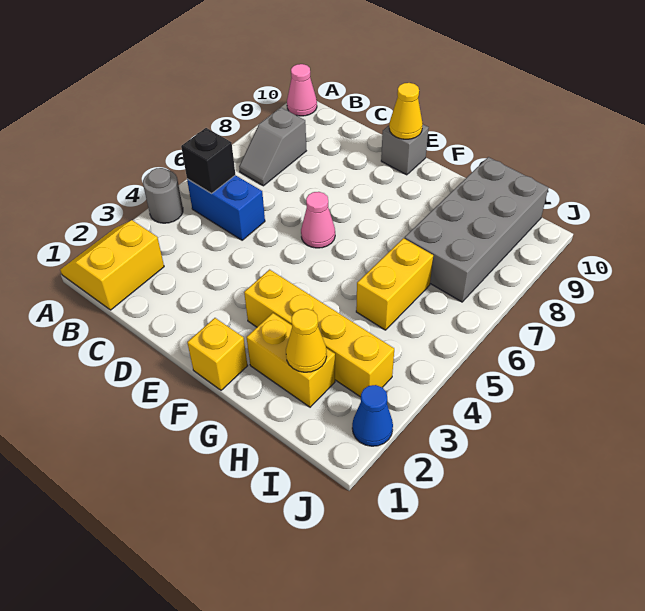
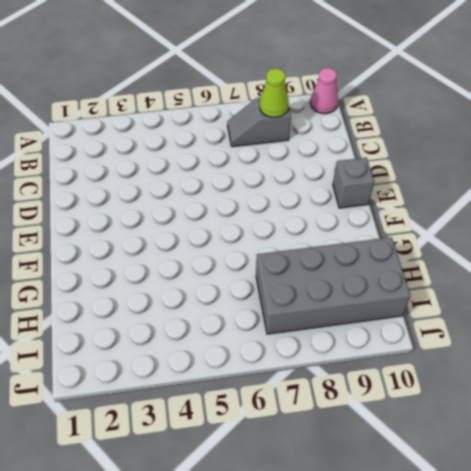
lime cone B8 level 2 -> none
none -> yellow slope A1:B2 level 1 top B
none -> grey round brick A4 level 1
none -> blue brick B5:C5 level 1

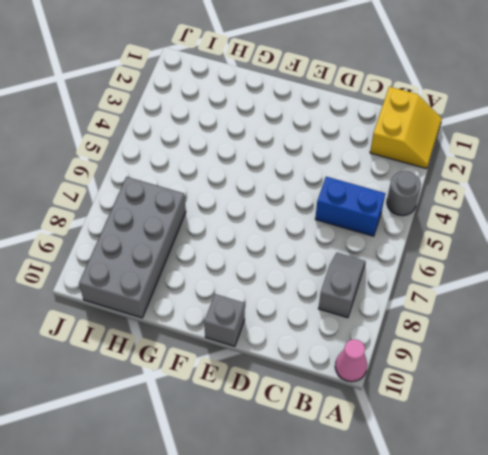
none -> pink cone E6 level 1
none -> yellow brick F1 level 1
none -> yellow brick F3:I3 level 1

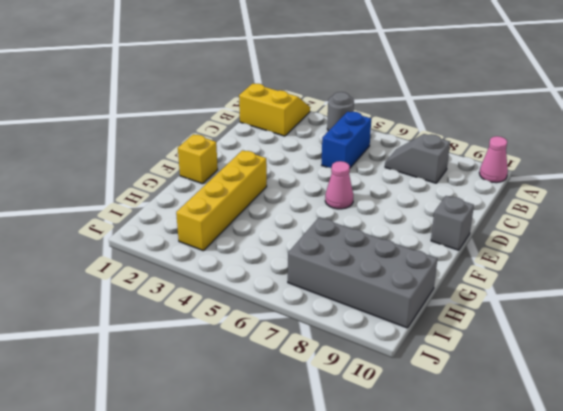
none -> yellow brick G2:H2 level 1
none -> yellow brick H5:H6 level 1
none -> blue cone J2 level 1

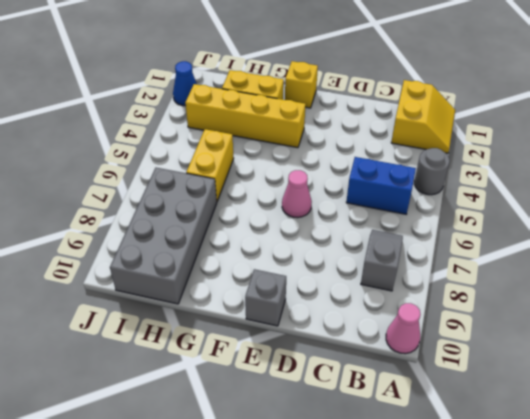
none -> black brick B5 level 2
none -> yellow cone E10 level 2
none -> yellow cone H2 level 2

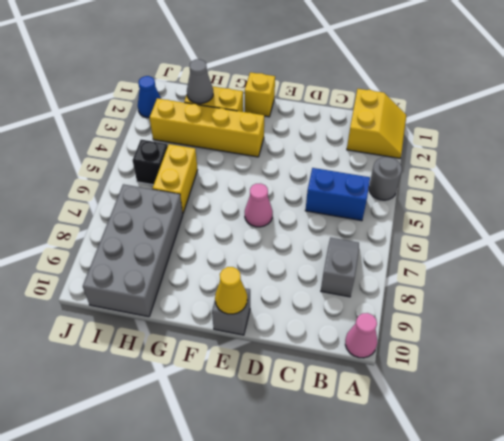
grey cone H2 level 2 -> yellow cone H2 level 2
black brick I5 level 1 -> black brick B5 level 2

